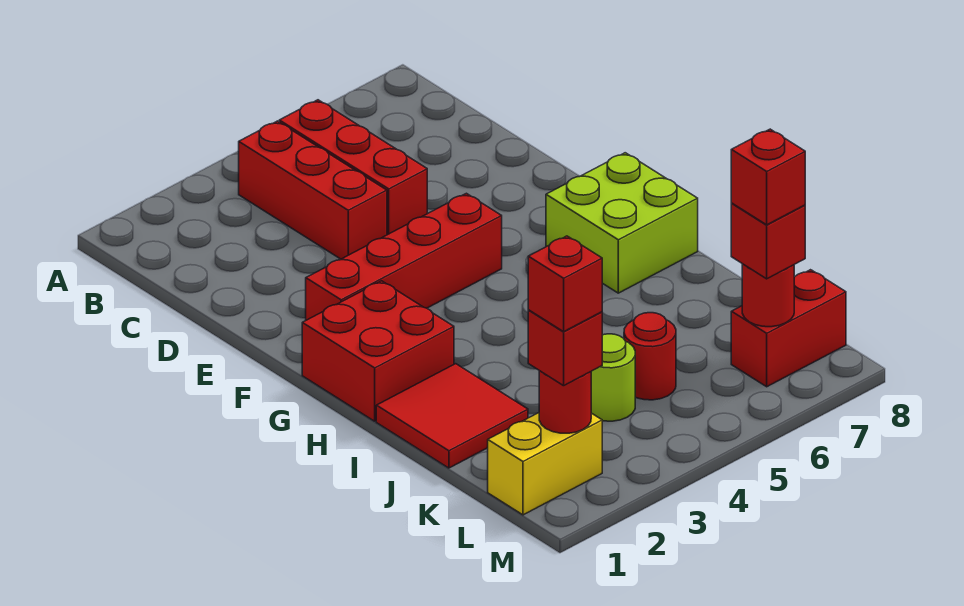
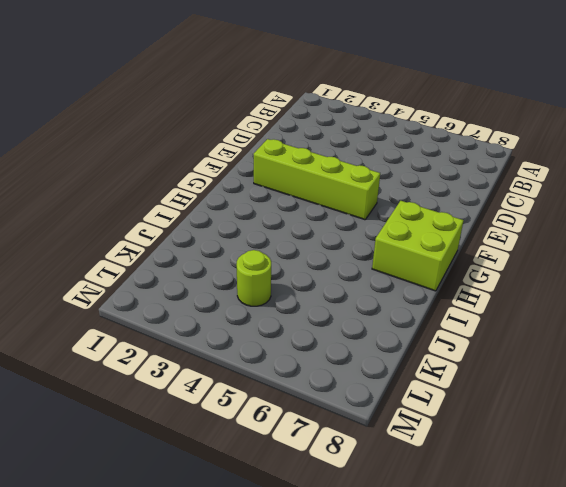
lime brick F2:F5 level 1 -> red brick F2:F5 level 1
none -> red brick B4:D4 level 1
none -> red brick B5:D5 level 1
none -> red brick G1:H2 level 1

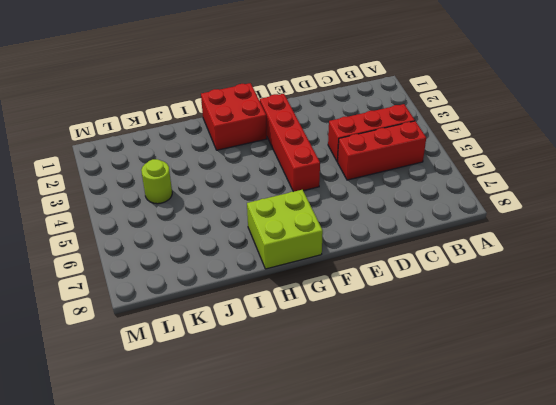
none -> red tile I1:J2 level 1
none -> red round brick K5 level 1
none -> yellow brick L1:L2 level 1

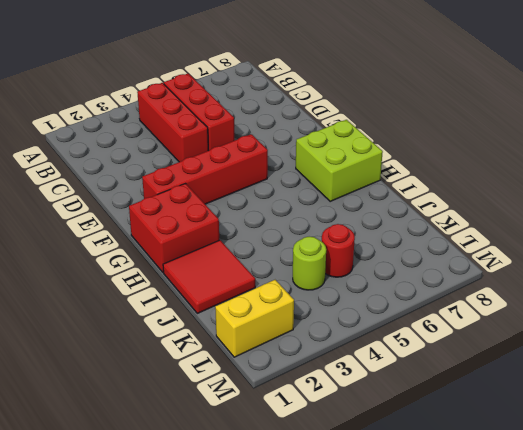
none -> red brick L7:L8 level 1
none -> red round brick L2 level 2
none -> red round brick L7 level 2

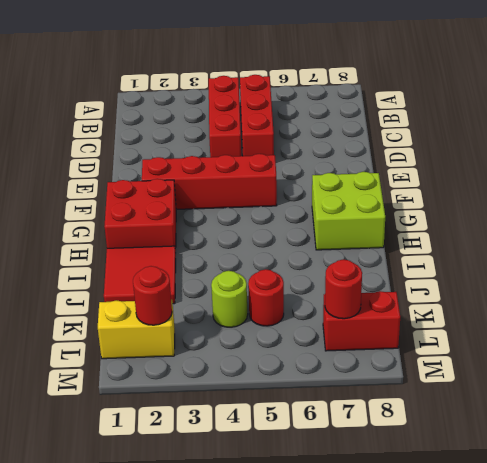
none -> red brick L2 level 3
none -> red brick L7 level 3
none -> red brick L2 level 4

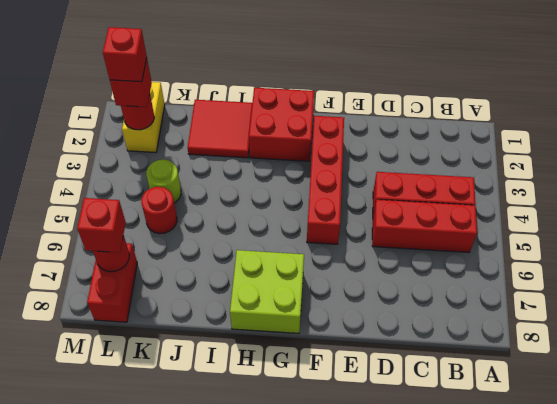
none -> red brick L7 level 4

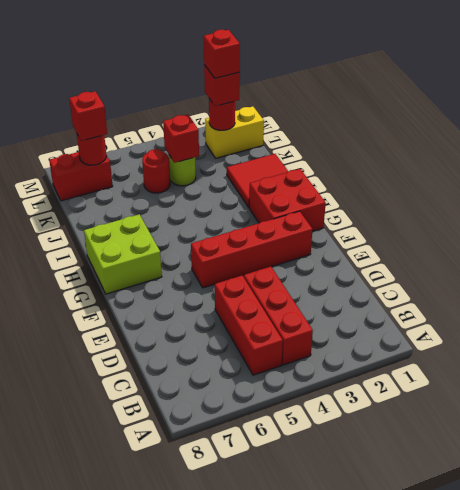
red brick K4 level 2 -> red brick L7 level 4

